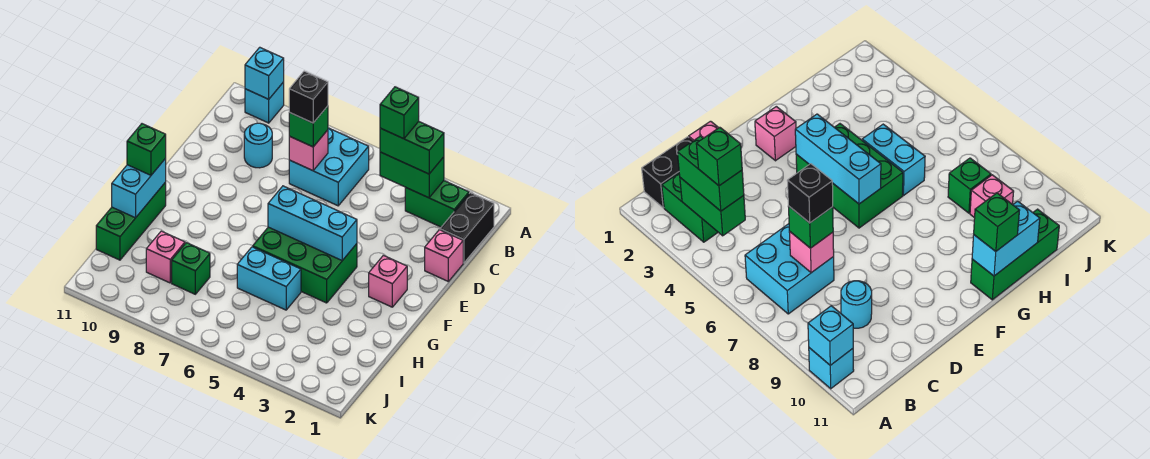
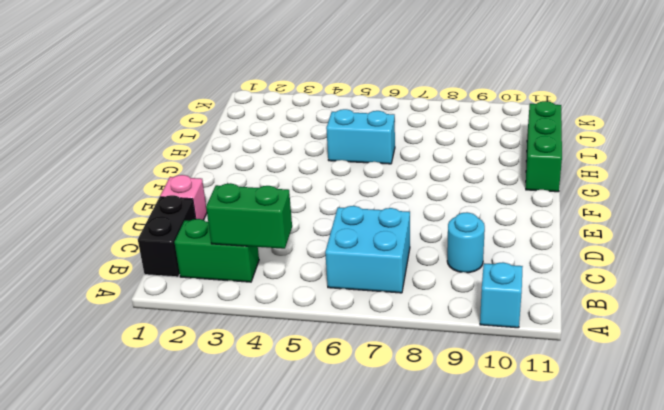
none -> pink brick F2 level 1
none -> green brick F4:G6 level 1
none -> green brick I8 level 1

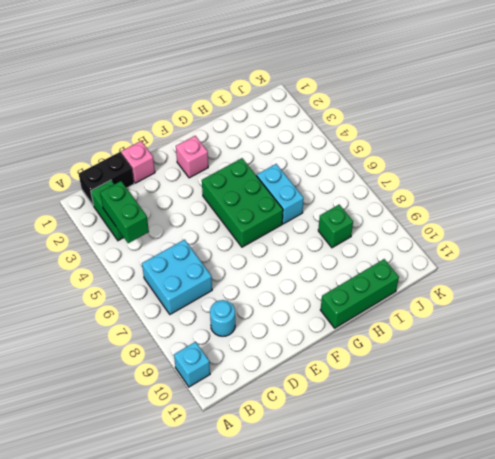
none -> pink brick I9 level 1
none -> cyan brick A10 level 2
none -> pink brick C7 level 2

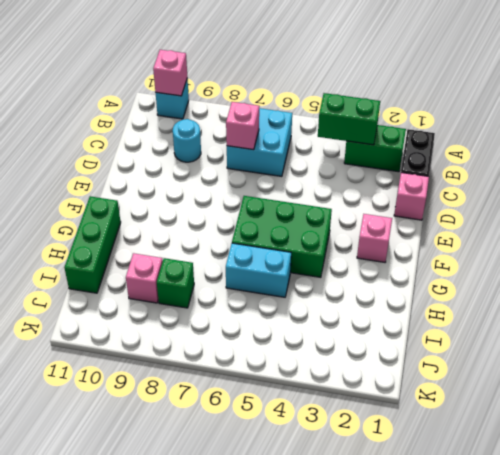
pink brick A10 level 2 -> cyan brick A10 level 2
none -> cyan brick F4:F6 level 2
none -> cyan brick G11:H11 level 2
none -> green brick B3:B4 level 3

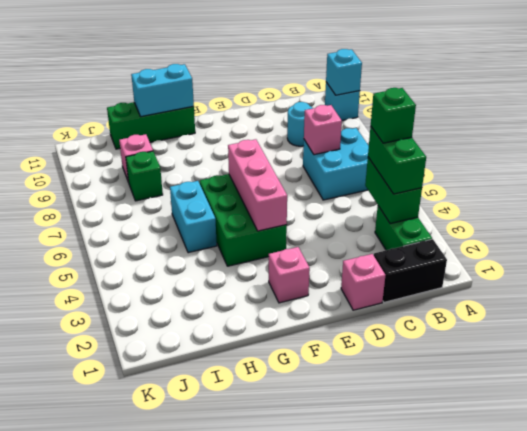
pink brick F4:F6 level 2 -> cyan brick F4:F6 level 2
none -> green brick C7 level 3
none -> green brick G11 level 3
none -> black brick C7 level 4

